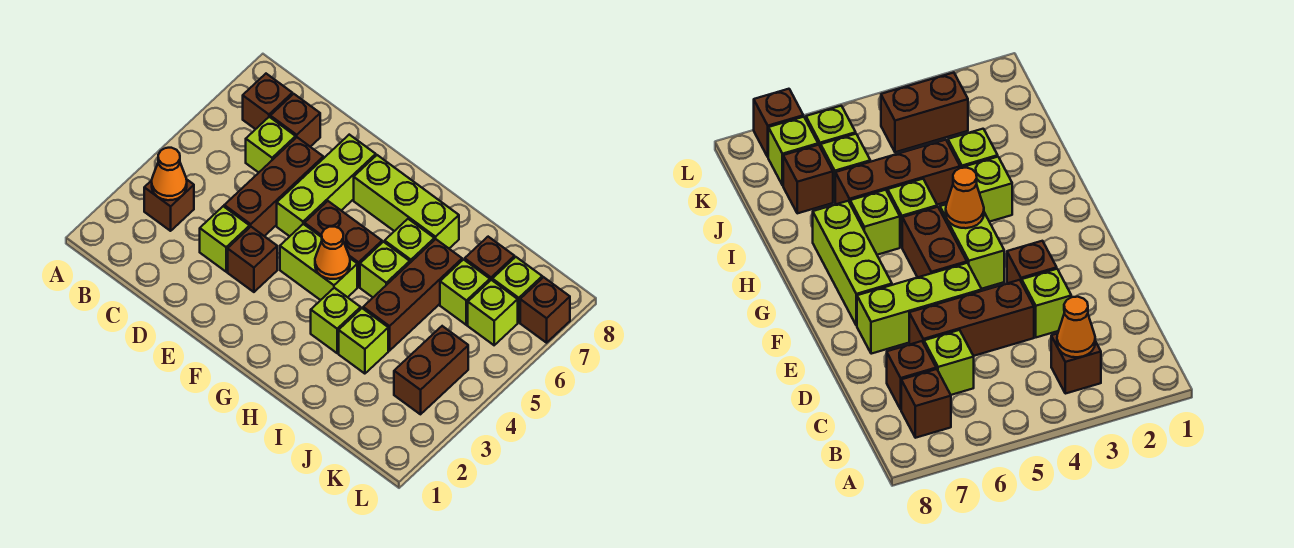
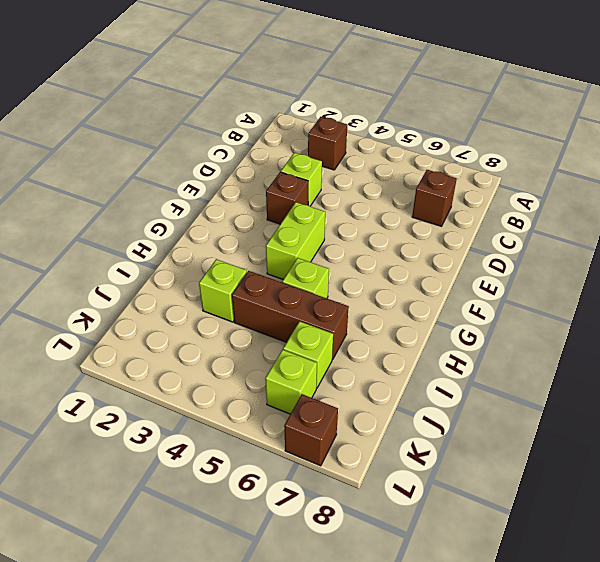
none -> brown brick B7 level 1
none -> lime brick C6 level 1
none -> brown brick D4:D6 level 1

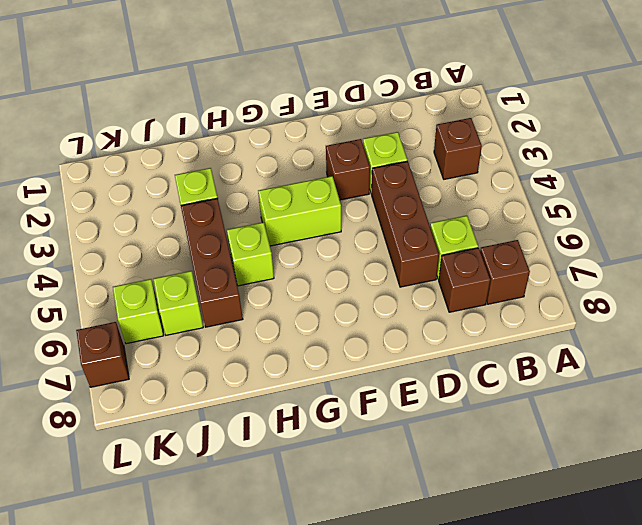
none -> lime brick E5:E7 level 1
none -> brown brick F5:G5 level 1
none -> lime brick F7:H7 level 1

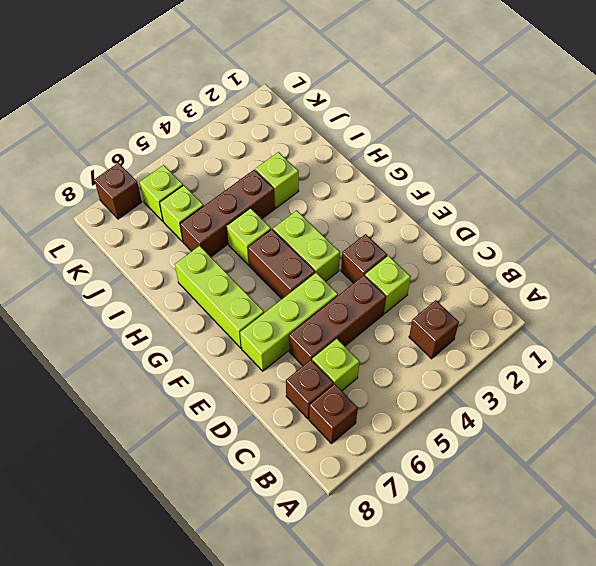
none -> lime brick H3 level 1
none -> lime brick H6 level 1
none -> brown brick J7 level 1

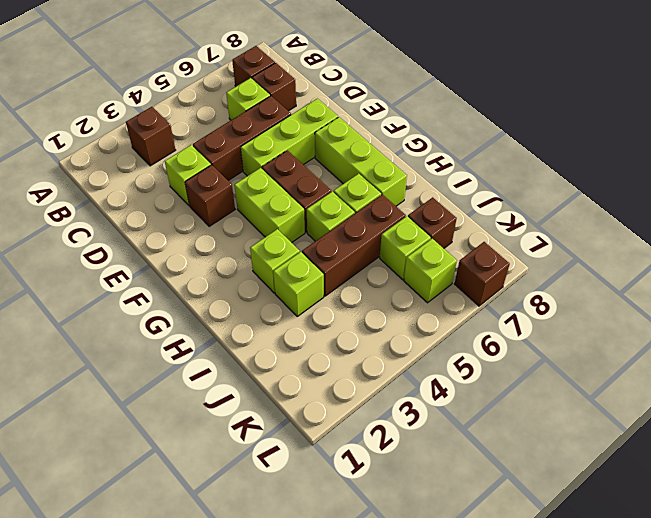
none -> brown brick K3:K4 level 1
none -> lime brick K7 level 1
none -> orange cone B3 level 2

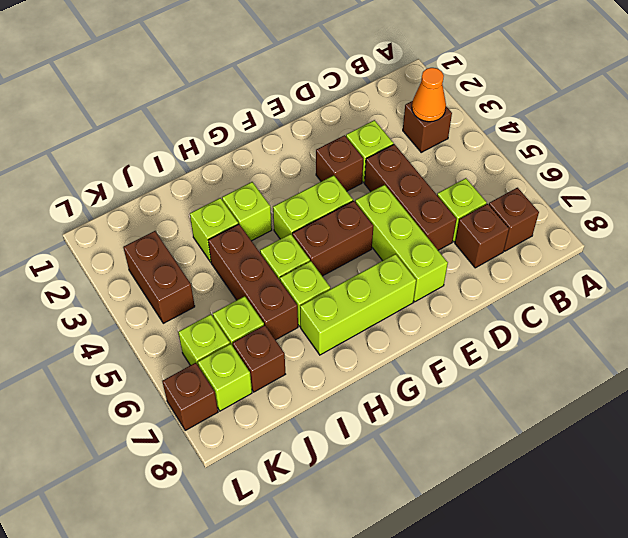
none -> orange cone G4 level 2

